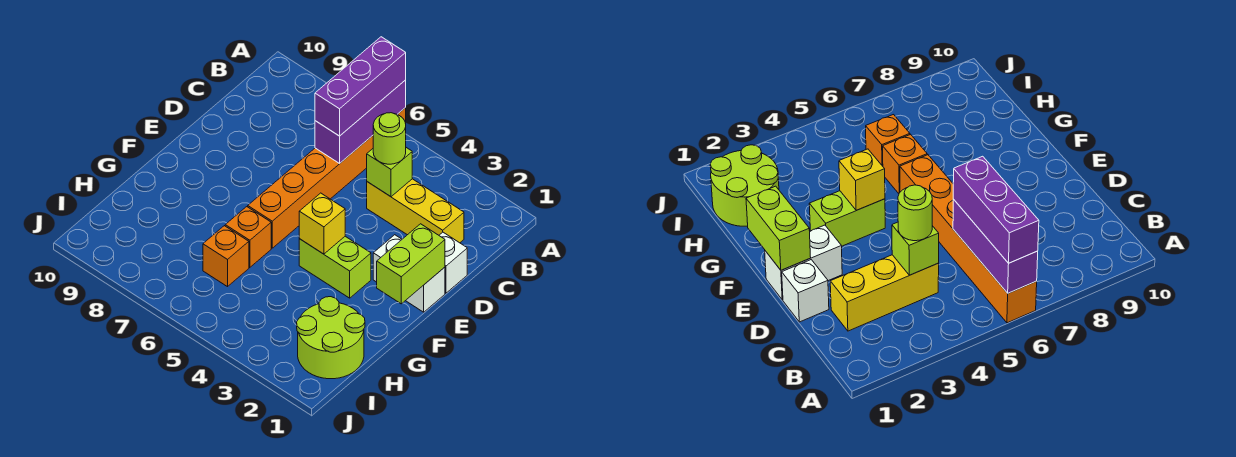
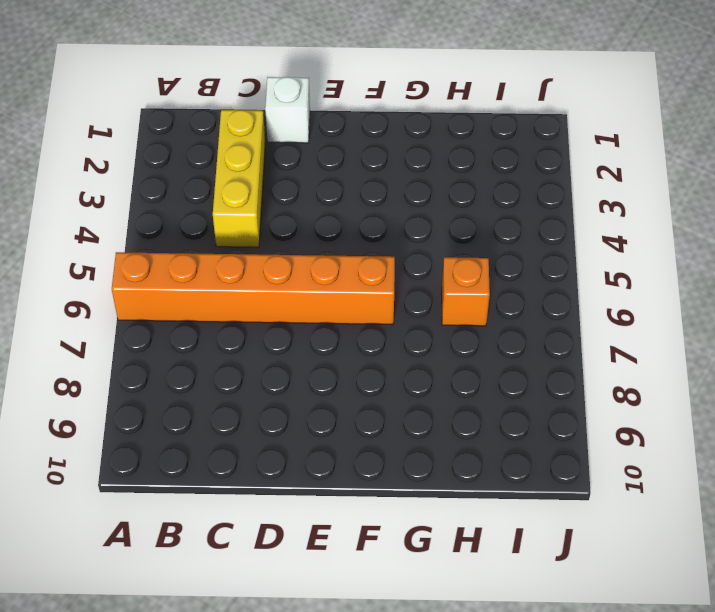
none -> white brick E1:E2 level 1
none -> lime brick F3:F4 level 1
none -> orange brick G6 level 1

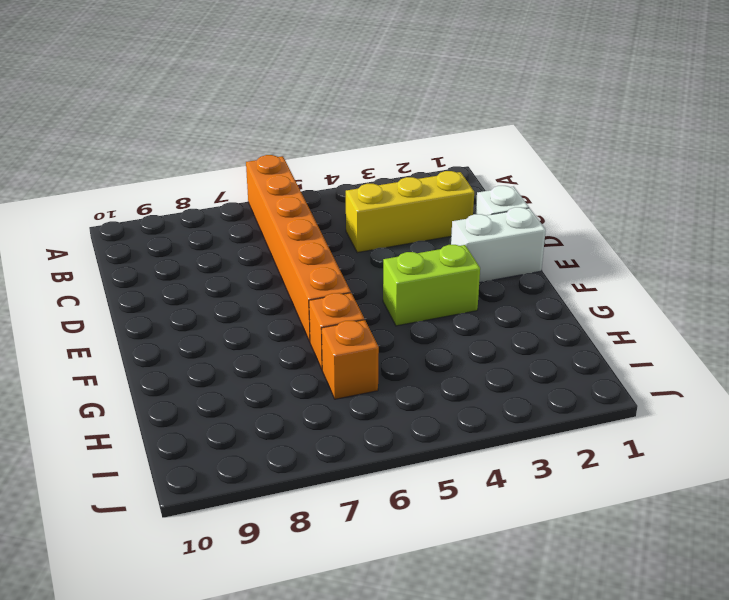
none -> lime round brick H1:I2 level 1
none -> purple brick A6:C6 level 2
none -> lime brick C4 level 2

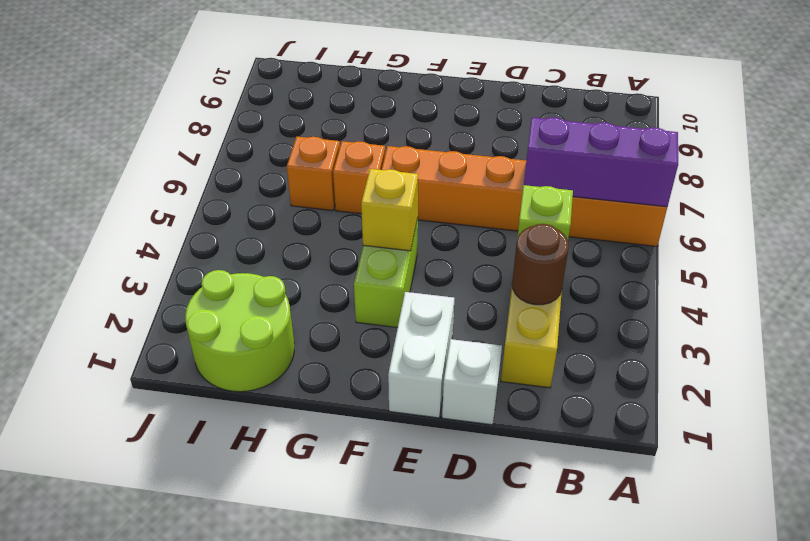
brown round brick C3 level 2 -> none
none -> lime brick E1:F1 level 2
none -> purple brick A6:C6 level 3
none -> lime round brick C4 level 3

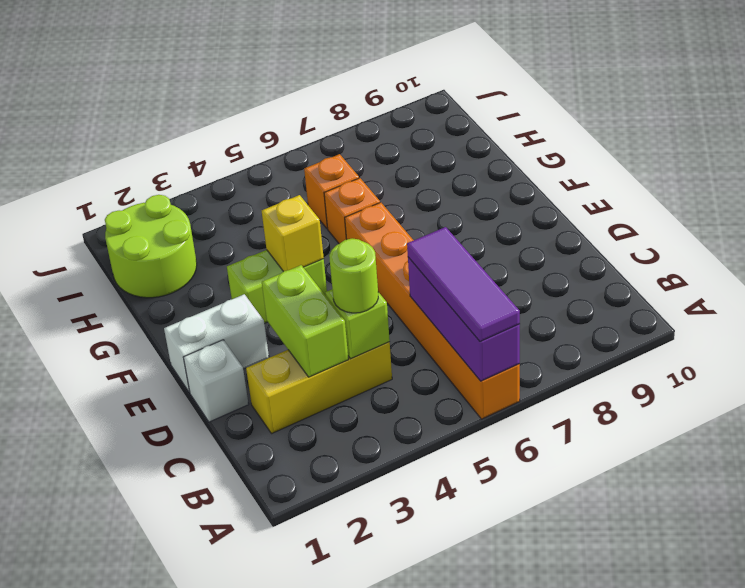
purple tile A6:C6 level 3 -> purple brick A6:C6 level 3
lime brick C3:D3 level 2 -> lime brick E1:F1 level 2

